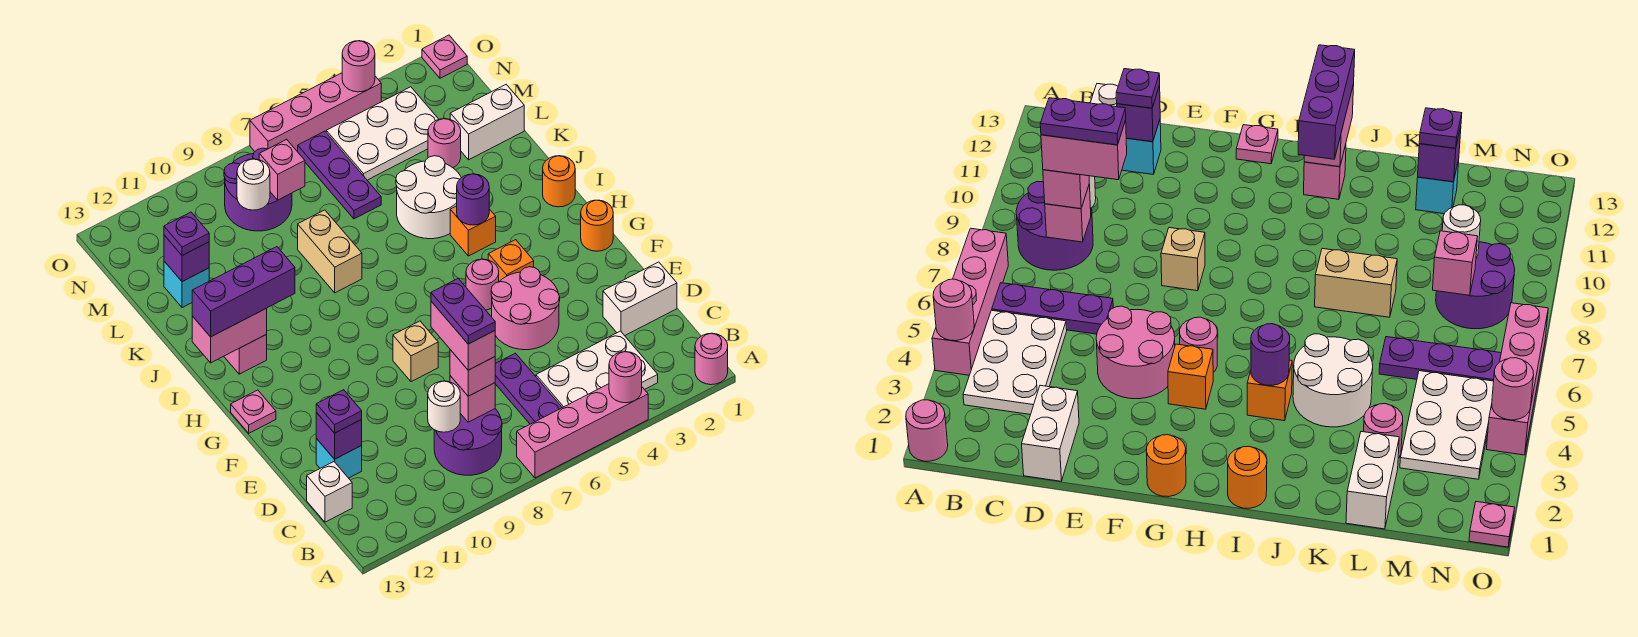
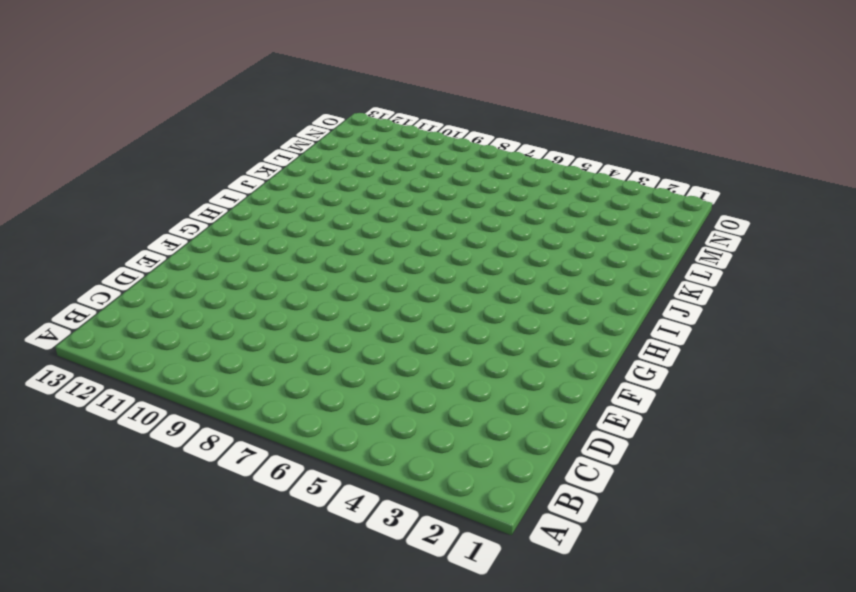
none -> pink round brick A1 level 1
none -> pink brick A4:A7 level 1
none -> white plate B3:C5 level 1
none -> purple plate B6:D6 level 1

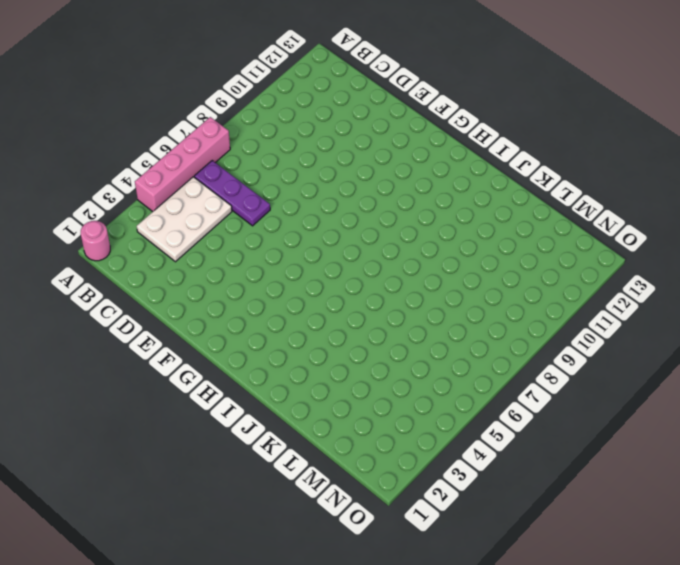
none -> purple round brick B8:C9 level 1
none -> white brick C13 level 1
none -> white brick D1:D2 level 1
none -> cyan brick D12 level 1

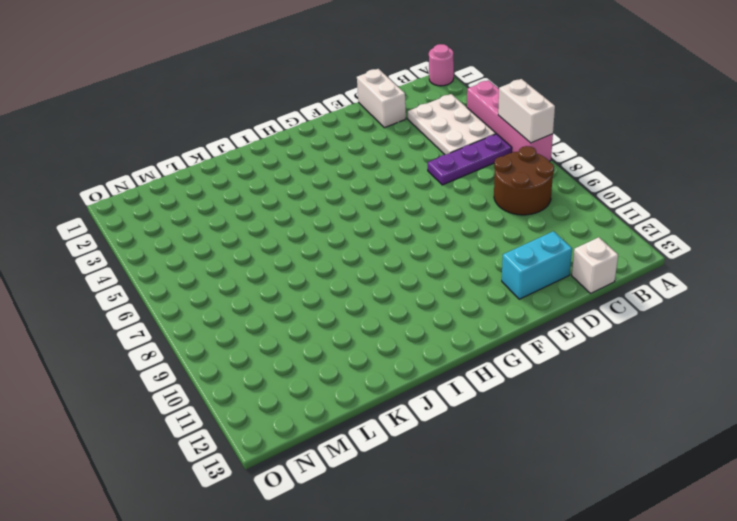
white brick A6:A7 level 2 -> white brick L1:L2 level 1
brown round brick B8:C9 level 1 -> purple round brick B8:C9 level 1
cyan brick D12:E12 level 1 -> cyan brick D12 level 1
none -> pink round brick E4:F5 level 1
none -> tan brick F8 level 1
none -> orange round brick G1 level 1
none -> orange brick G4 level 1

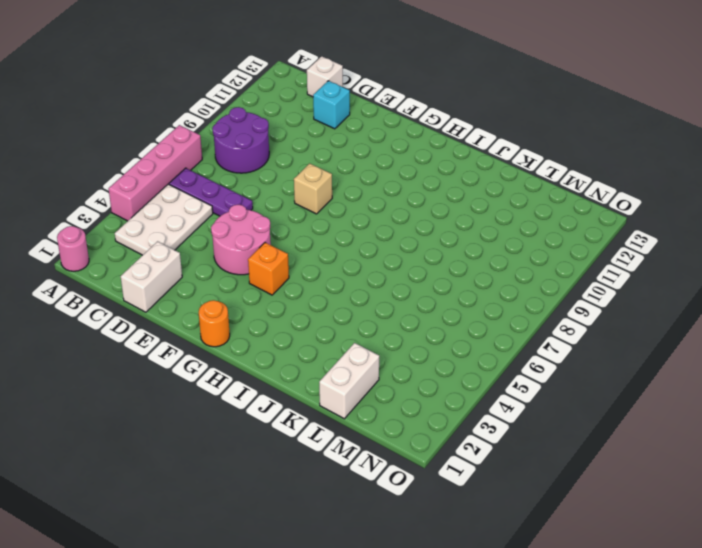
none -> pink round brick G5 level 1
none -> pink plate G13 level 1
none -> orange round brick I1 level 1
none -> orange brick I4 level 1

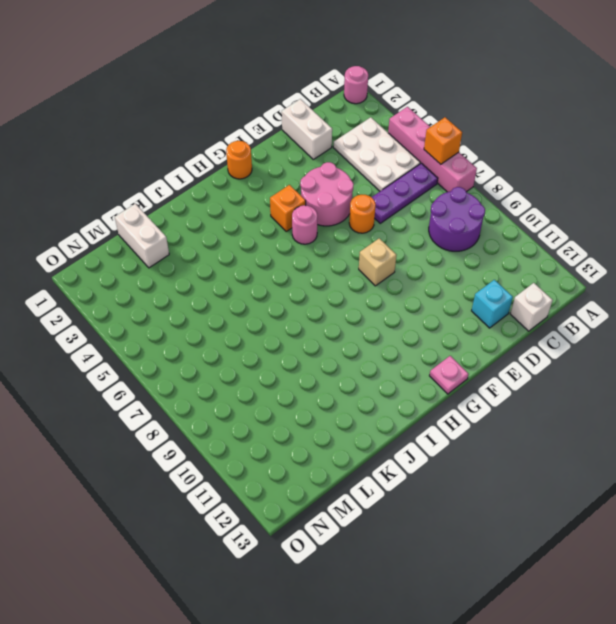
orange brick A6 level 2 -> orange brick I4 level 1
orange round brick E6 level 1 -> orange round brick I1 level 1
none -> pink brick I12 level 1
none -> white round brick J4:K5 level 1
none -> tan brick J8:K8 level 1
none -> pink round brick L3 level 1

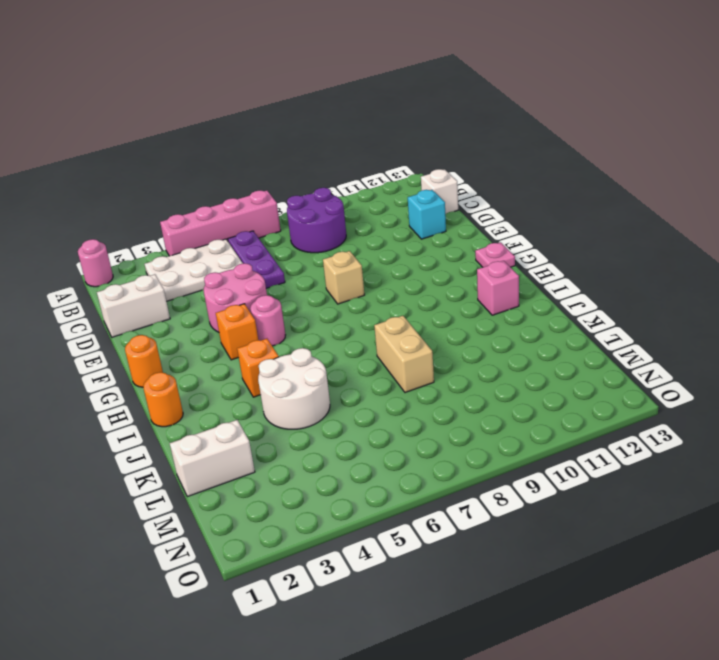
none -> pink round brick L3 level 1
none -> purple plate L6:N6 level 1
none -> cyan brick L12 level 1
none -> white plate M3:N5 level 1

